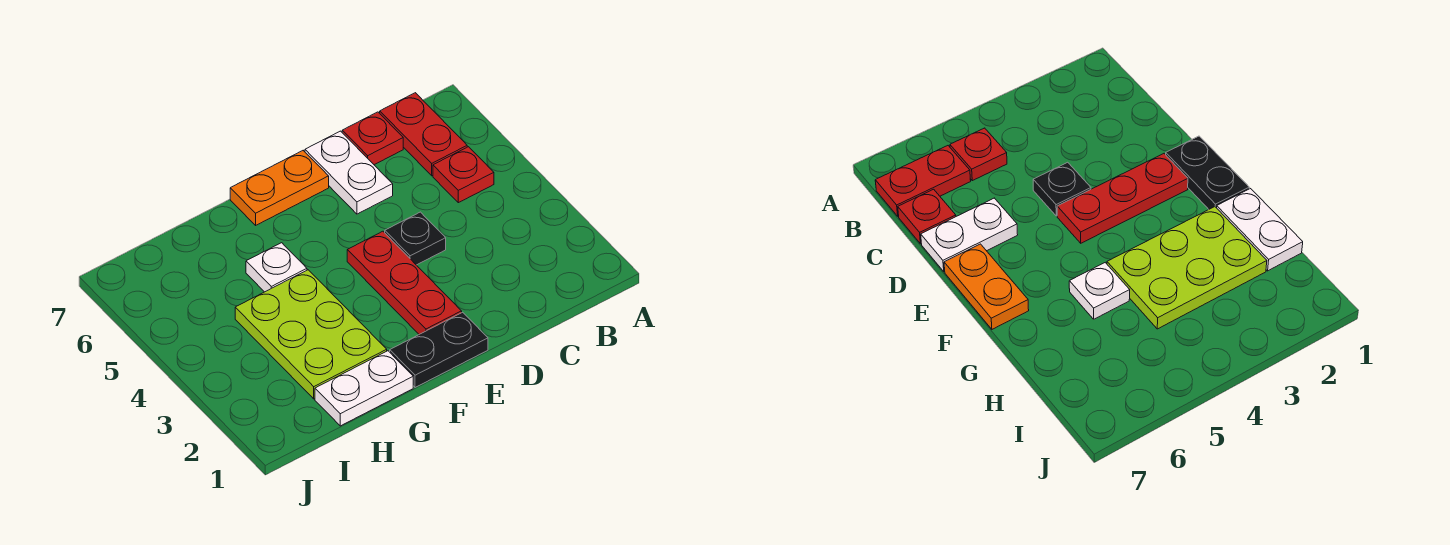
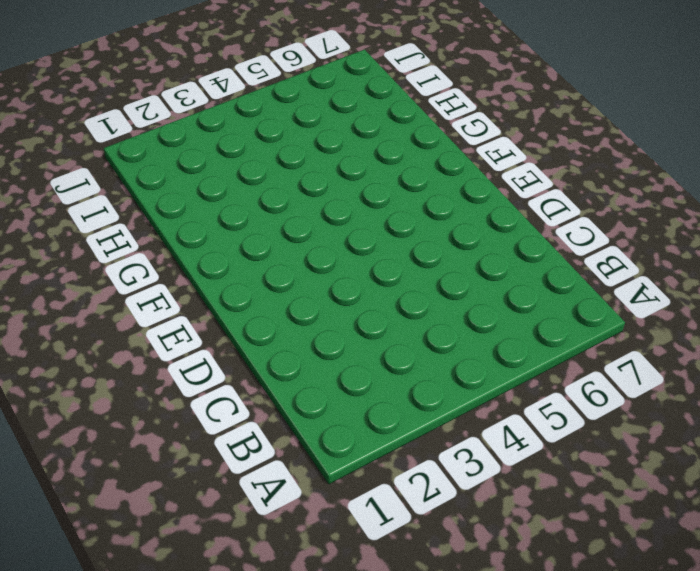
none -> red plate B5 level 1
none -> red plate B6:B7 level 1

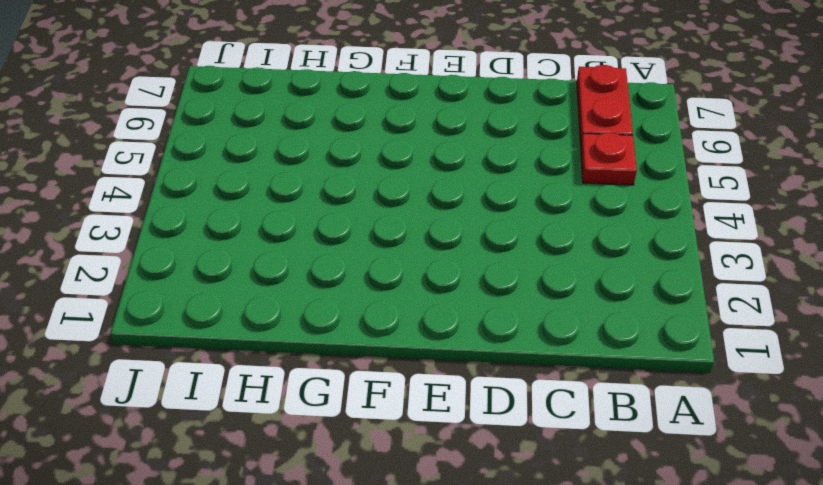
none -> red plate C7 level 1
none -> black plate D4 level 1

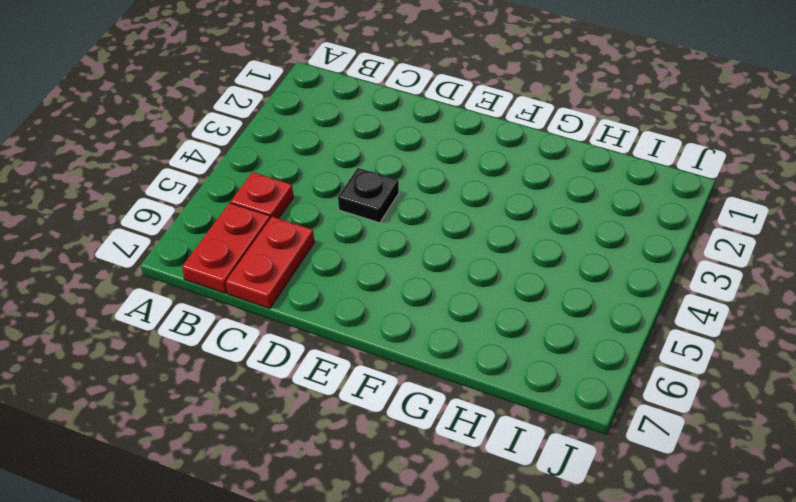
red plate C6:C7 level 1 -> red plate C7 level 1
none -> white plate D6:D7 level 1
none -> black plate E1:F1 level 1

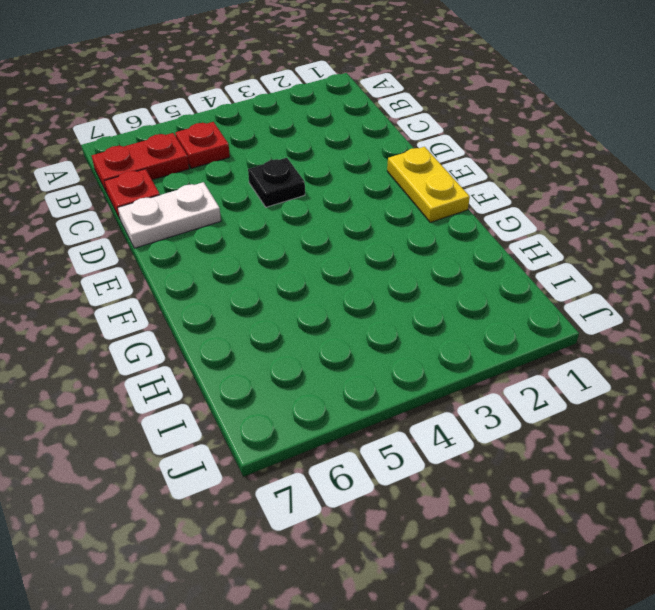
yellow plate E1:F1 level 1 -> black plate E1:F1 level 1
none -> red plate E2:E4 level 1
none -> orange plate E7:F7 level 1

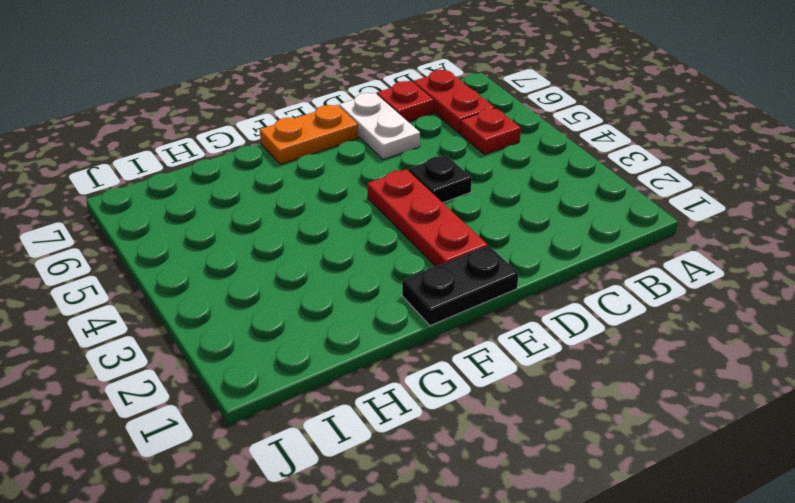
none -> white plate G1:H1 level 1
none -> lime plate G2:H4 level 1

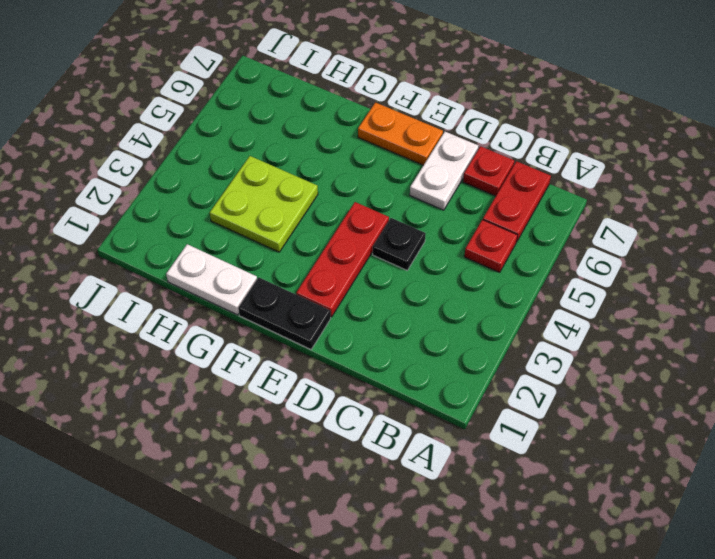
lime plate G3:H4 level 1 -> lime plate G2:H4 level 1
none -> white plate G5 level 1

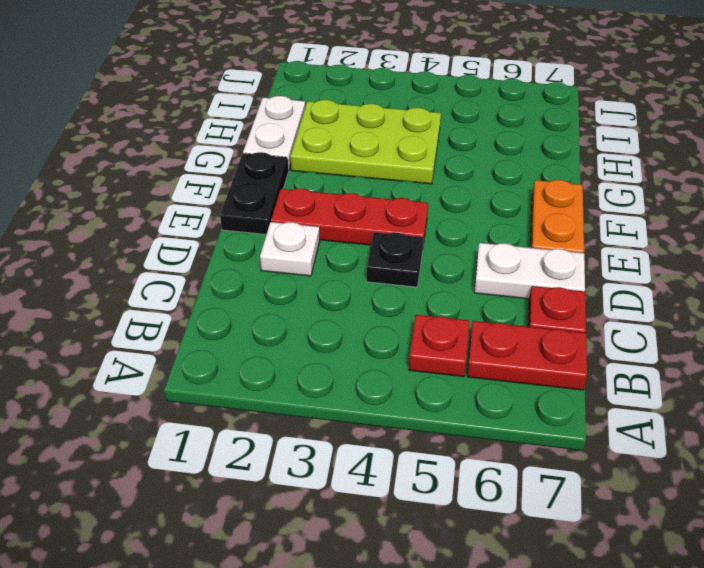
white plate D2 level 1 -> white plate G5 level 1

